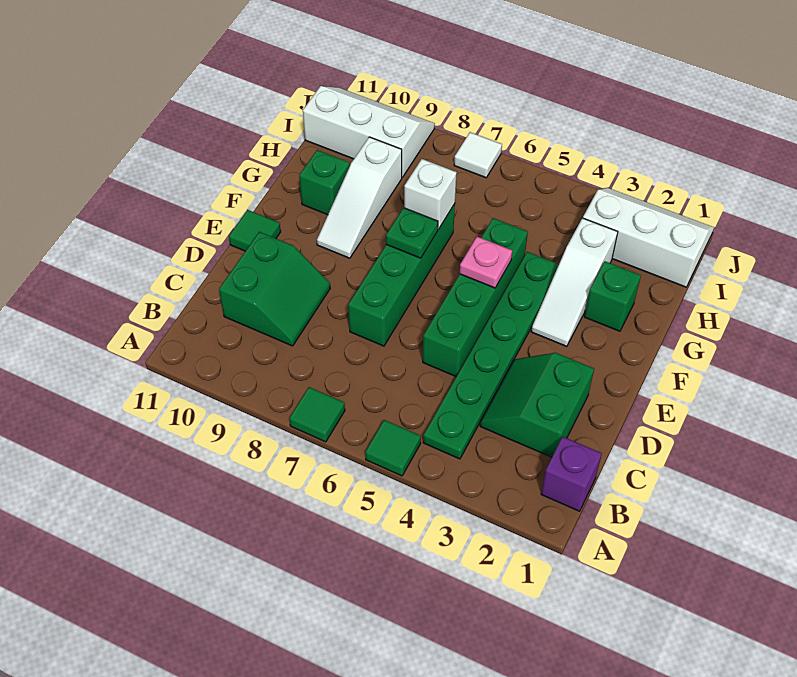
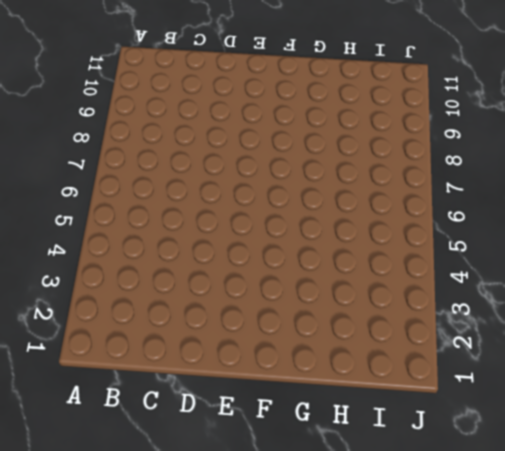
none -> green tile A5 level 1
none -> green tile A7 level 1
none -> purple brick B1 level 1

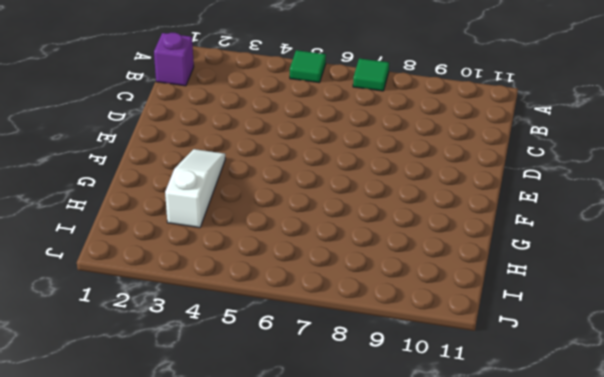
none -> green plate B4:G4 level 1
none -> green slope C2:D3 level 1 top 2
none -> green slope C9:D10 level 1 top 10

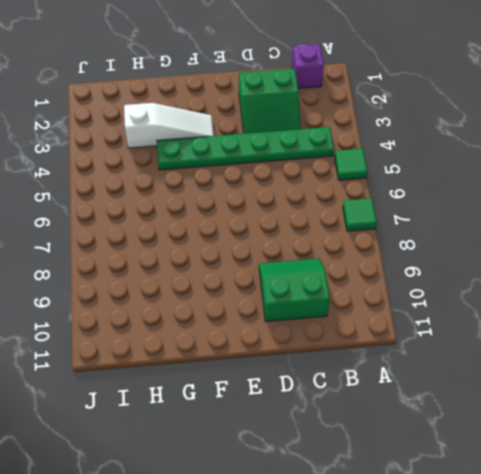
none -> green brick D5:G5 level 1
none -> green brick D7:G7 level 1
none -> green tile E11 level 1

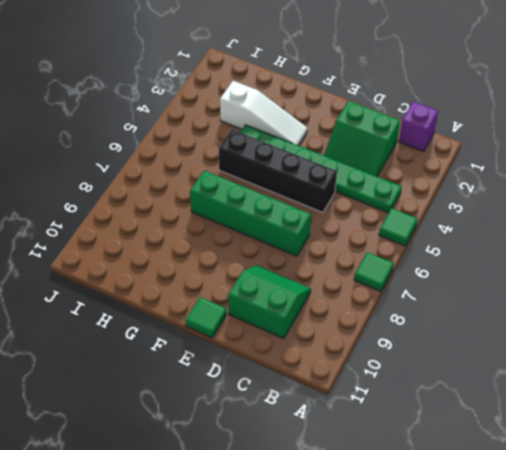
black brick D5:G5 level 1 -> green brick D5:G5 level 1
none -> white slope F9:H9 level 1 top H
none -> green brick G2 level 1
none -> green brick G10 level 1

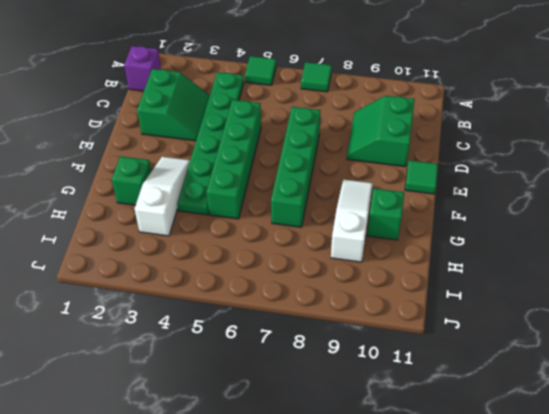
none -> white slope I1:J3 level 1 top I
none -> white slope I9:J11 level 1 top I
none -> white tile J7 level 1

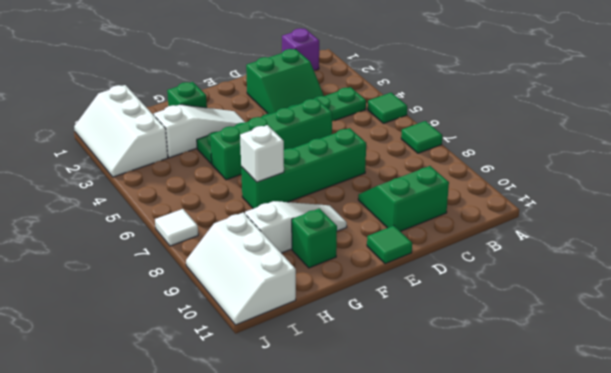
none -> pink plate F5 level 2
none -> green plate F7 level 2

